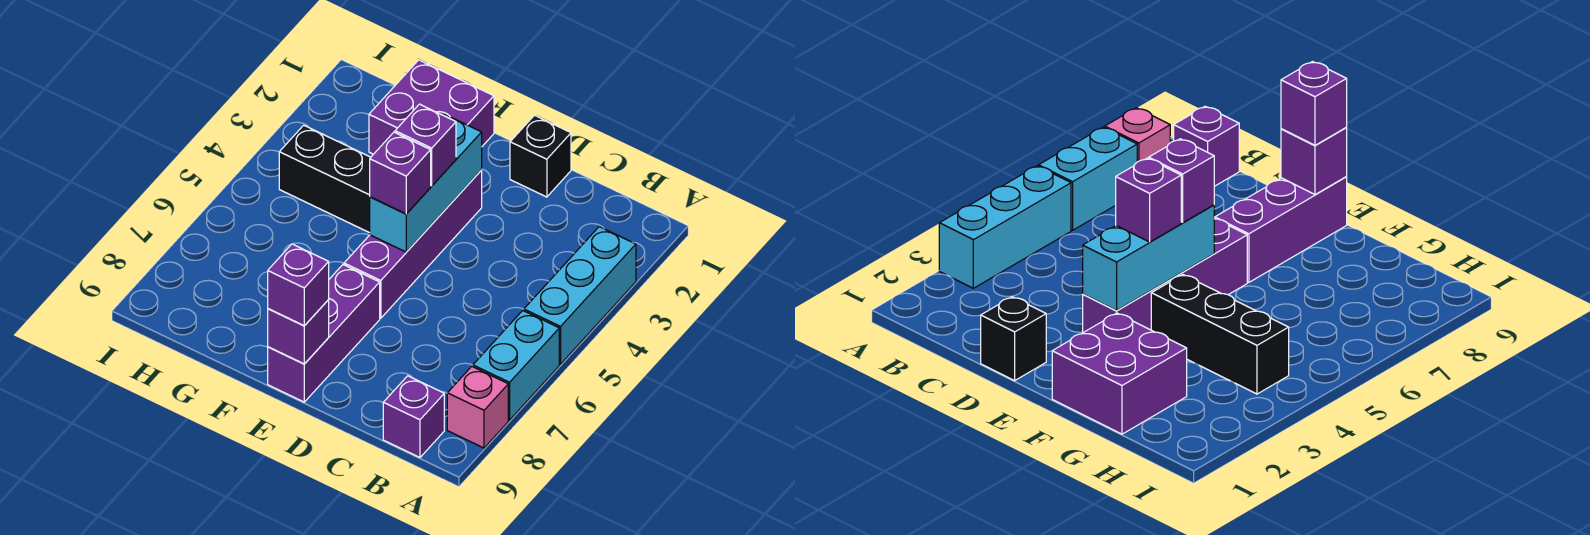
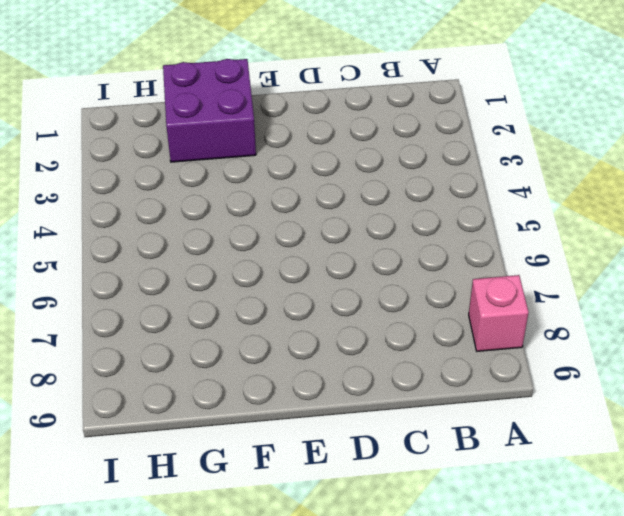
none -> cyan brick A3:A5 level 1
none -> cyan brick A6:A7 level 1
none -> purple brick B9 level 1

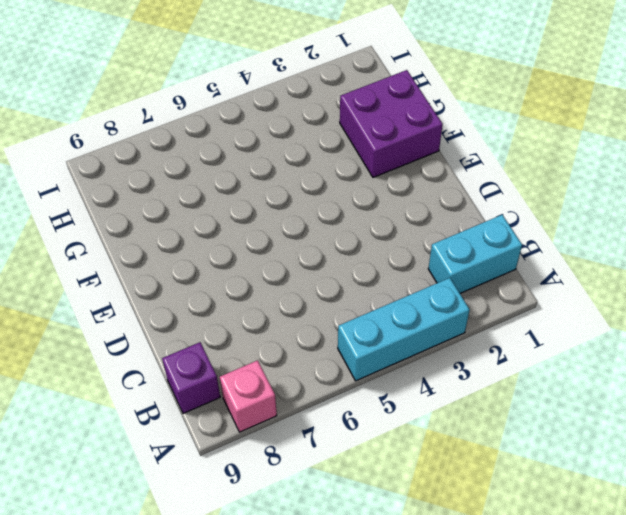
cyan brick B1:B2 level 1 -> cyan brick A6:A7 level 1
none -> black brick D1 level 1
none -> purple brick E3:E6 level 1
none -> purple brick E7:E9 level 1

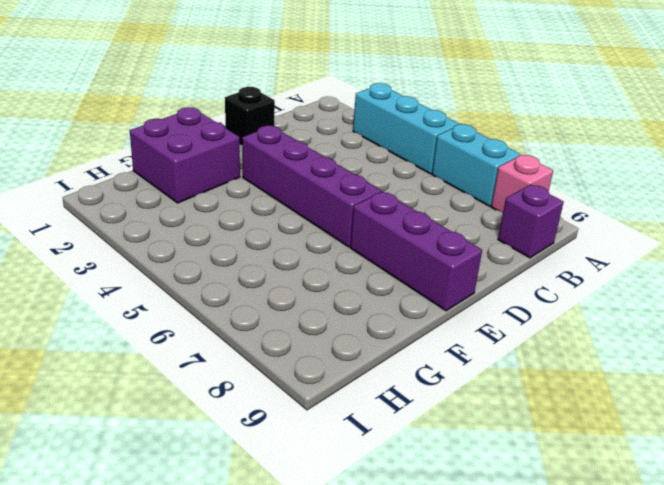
none -> black brick F4:H4 level 1
none -> cyan brick E3:E5 level 2
none -> purple brick E9 level 2

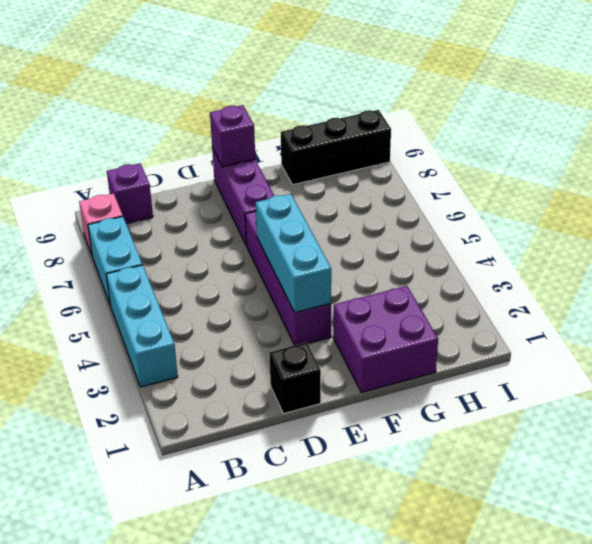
black brick G9:I9 level 1 -> black brick F4:H4 level 1
none -> purple brick E4 level 3
none -> purple brick E5 level 3
none -> purple brick E9 level 3

